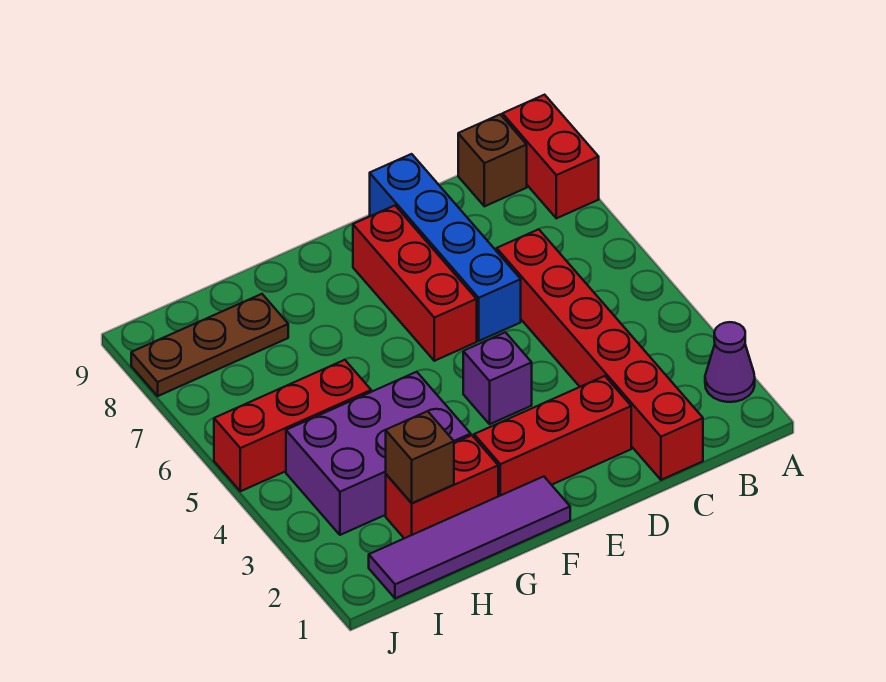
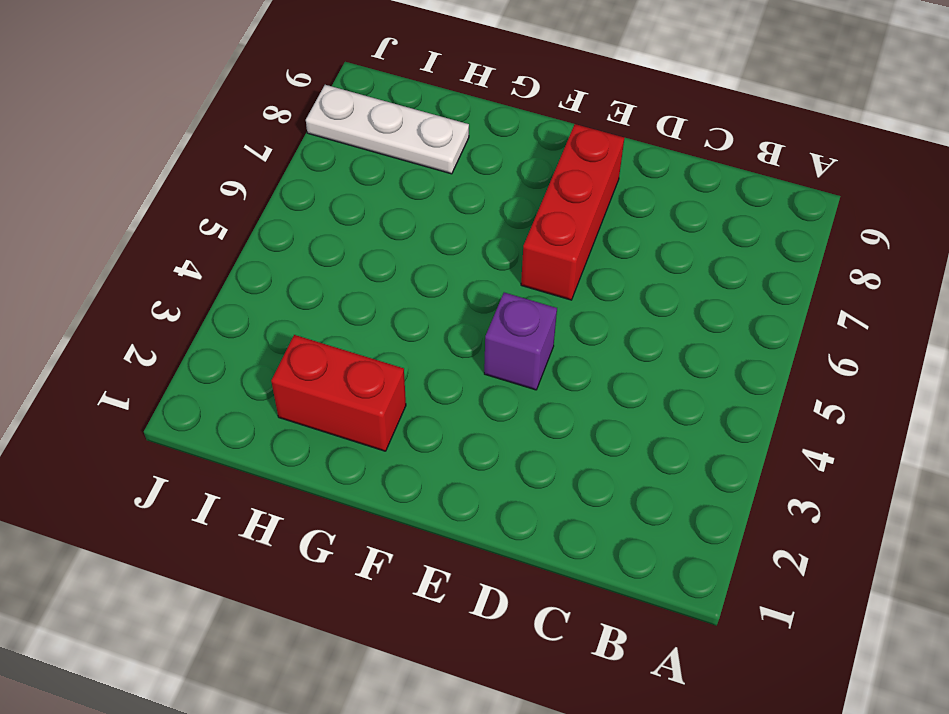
white plate H8:J8 level 1 -> brown plate H8:J8 level 1
none -> purple cone A2 level 1
none -> red brick A8:A9 level 1
none -> brown brick B9 level 1

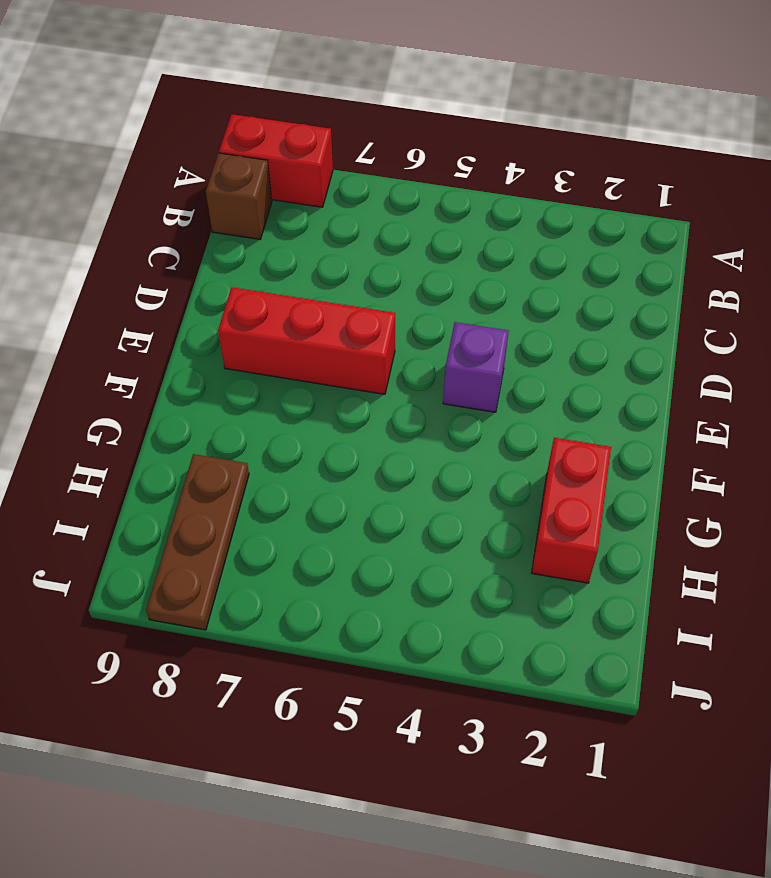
none -> purple cone A2 level 1
none -> red brick C1:C6 level 1
none -> red brick D2:F2 level 1

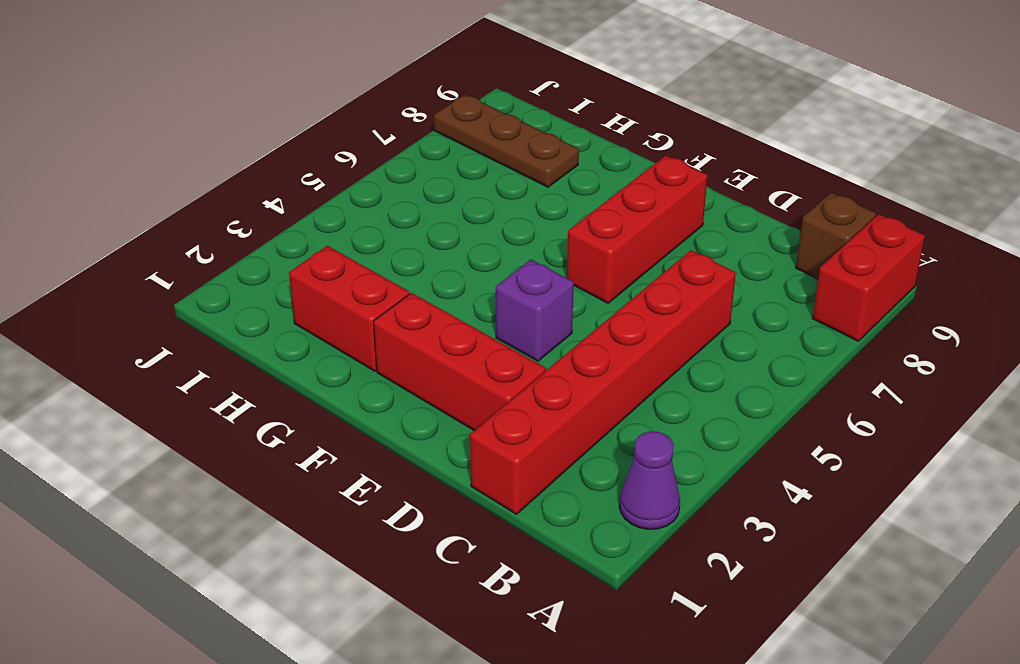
none -> blue brick D6:D9 level 1
none -> purple tile F1:I1 level 1
none -> purple brick G3:I4 level 1

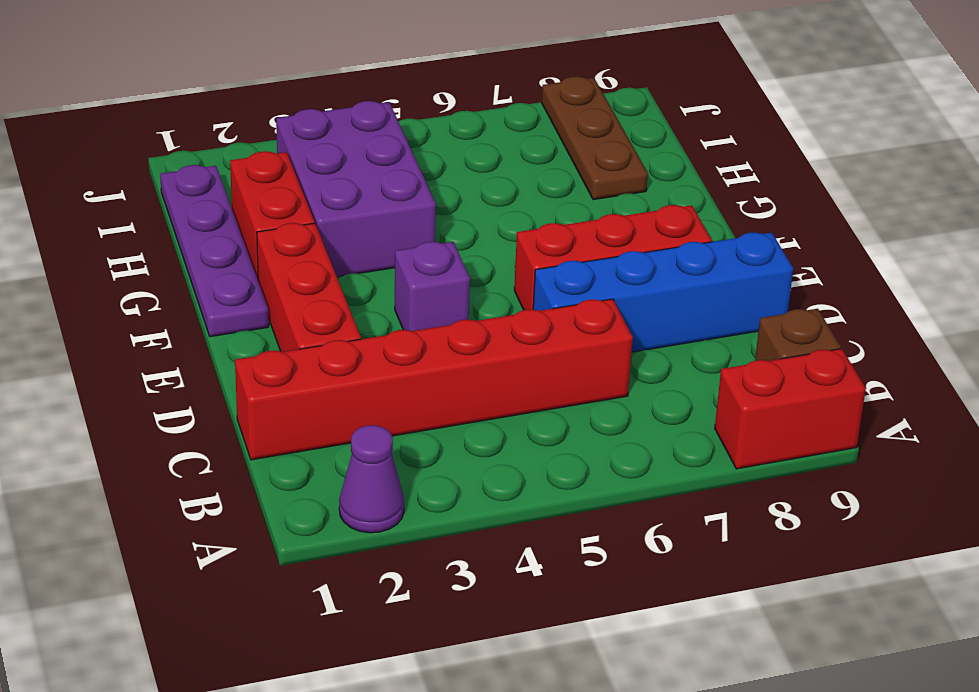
purple plate F1:I1 level 1 -> purple tile F1:I1 level 1
none -> red brick H5:J5 level 1
none -> brown brick H2 level 2

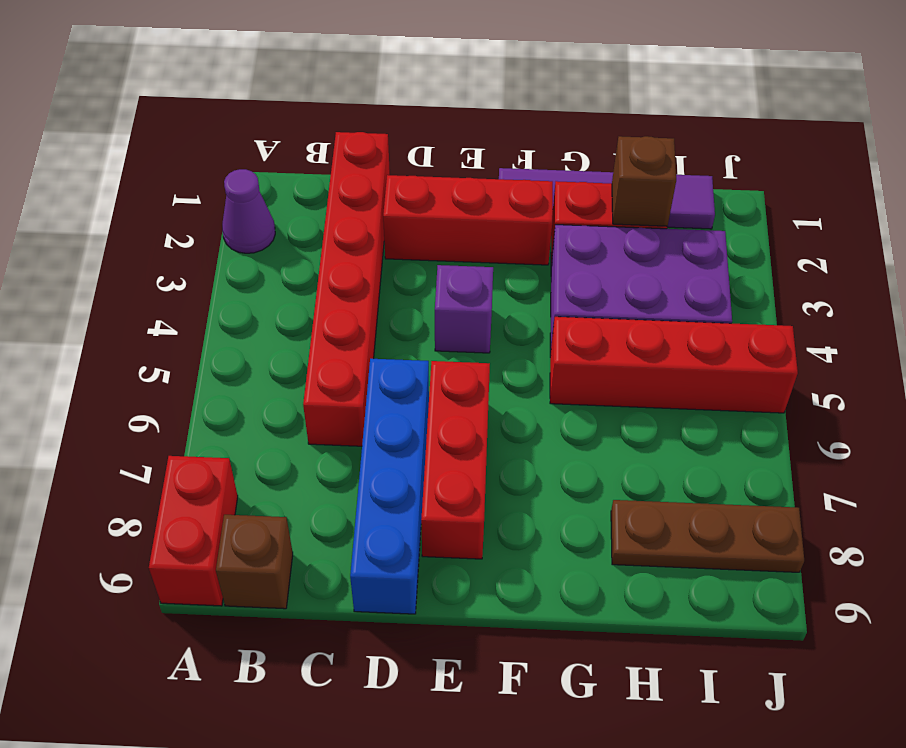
red brick G5:J5 level 1 -> red brick H5:J5 level 1

